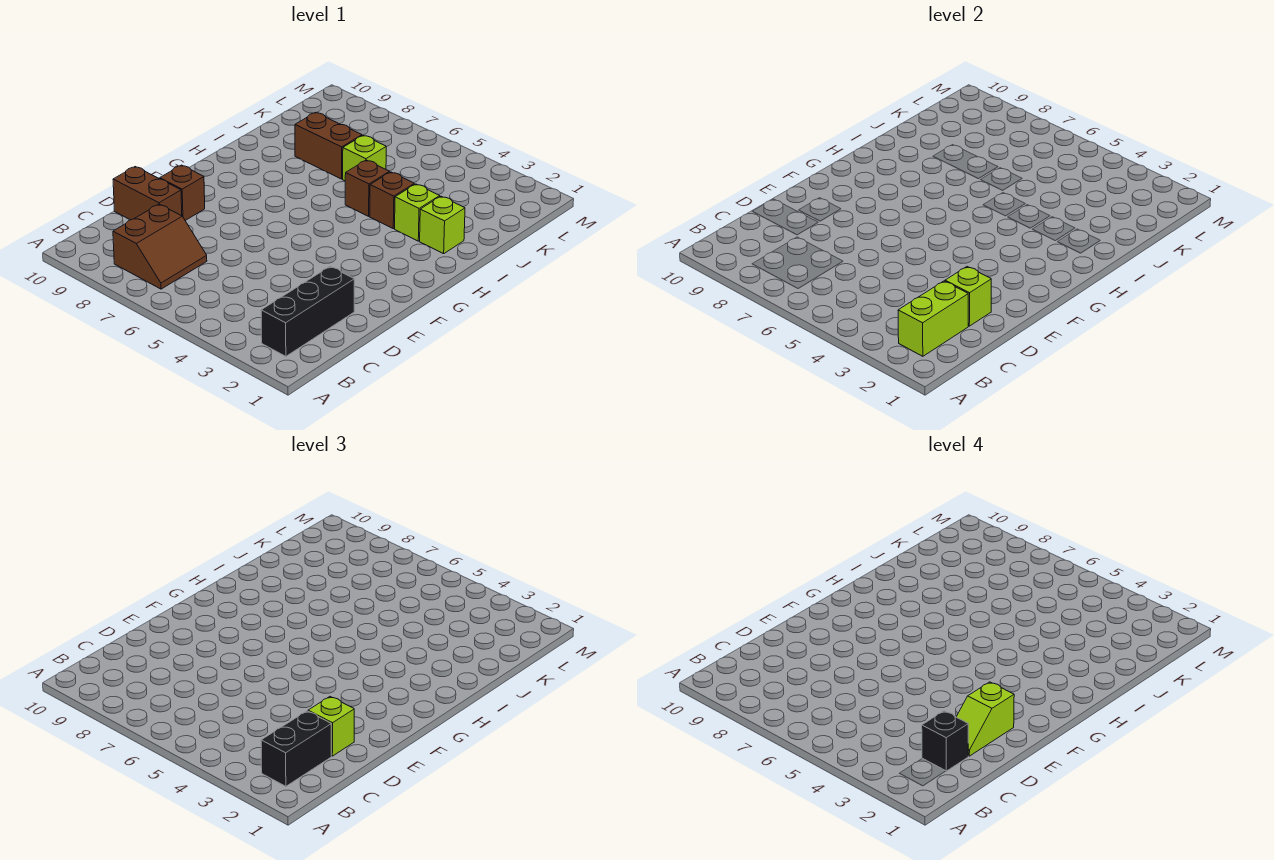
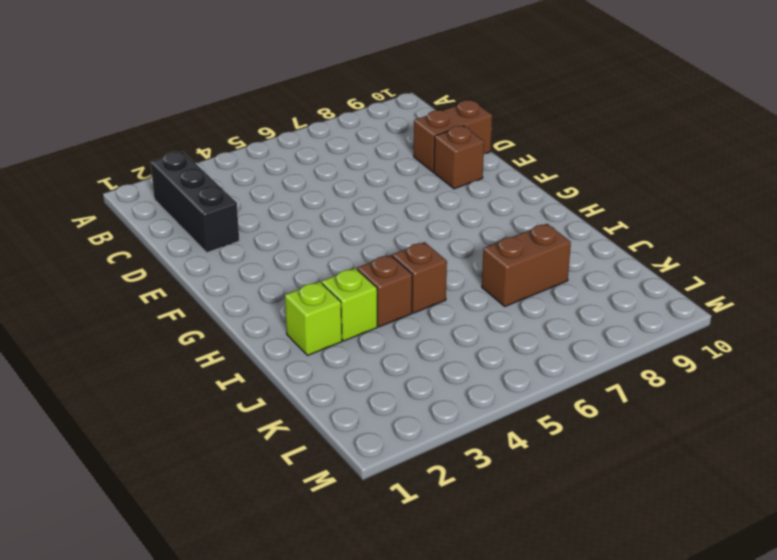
none -> brown slope B7:C8 level 1 top 8
none -> lime brick J6 level 1
none -> lime brick B2:C2 level 2

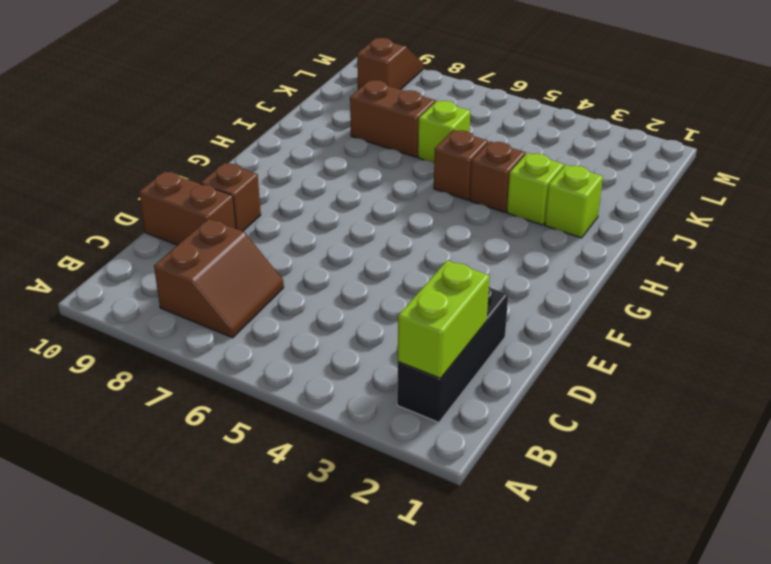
brown slope L9:M9 level 1 top L -> none
none -> lime brick D2 level 2
none -> black brick B2:C2 level 3
none -> lime brick D2 level 3

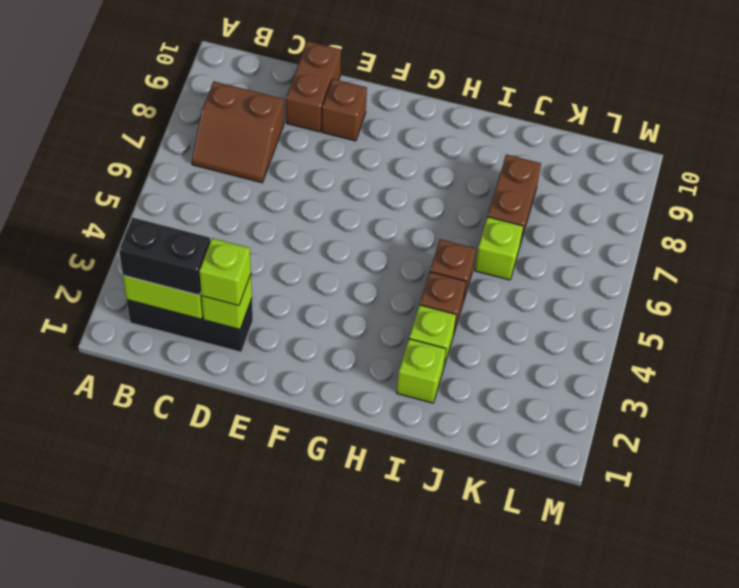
none -> black brick C2 level 4
none -> lime slope D2:E2 level 4 top E

